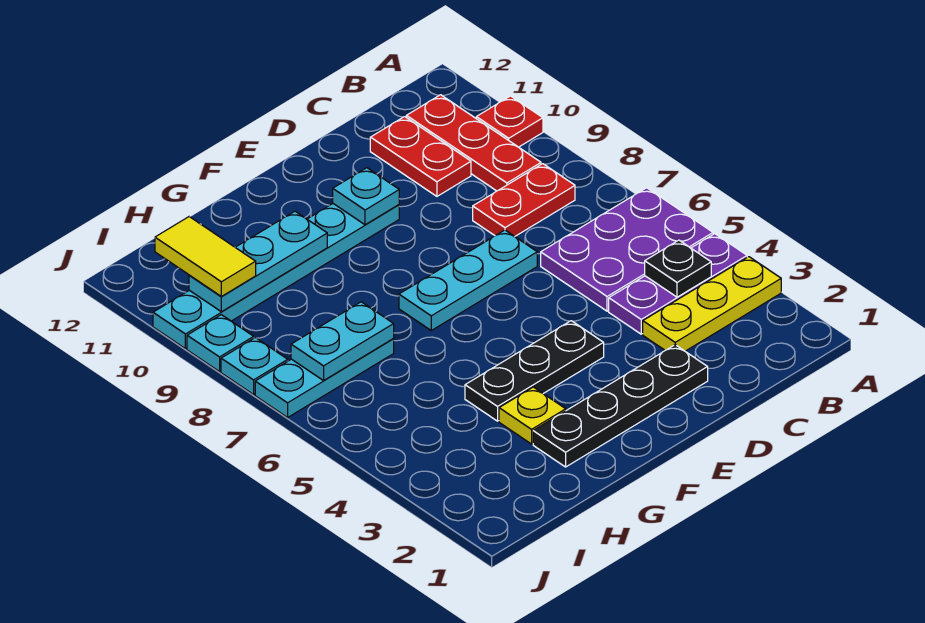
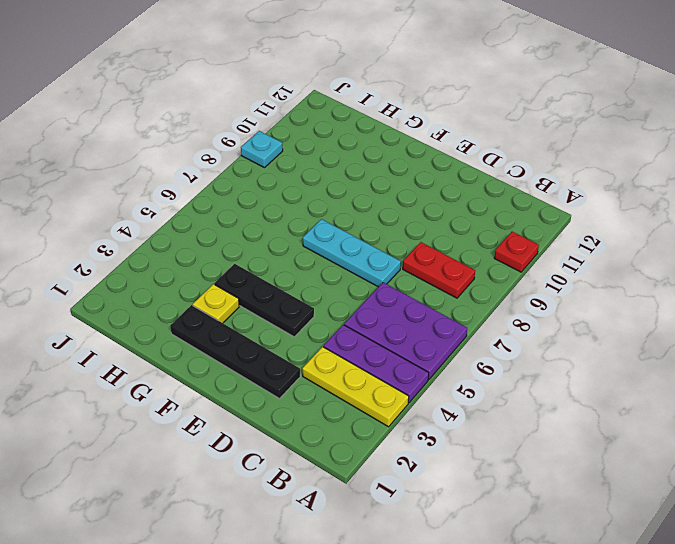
none -> red plate B9:B11 level 1
none -> red plate C10:C11 level 1
none -> cyan plate E10:J10 level 1

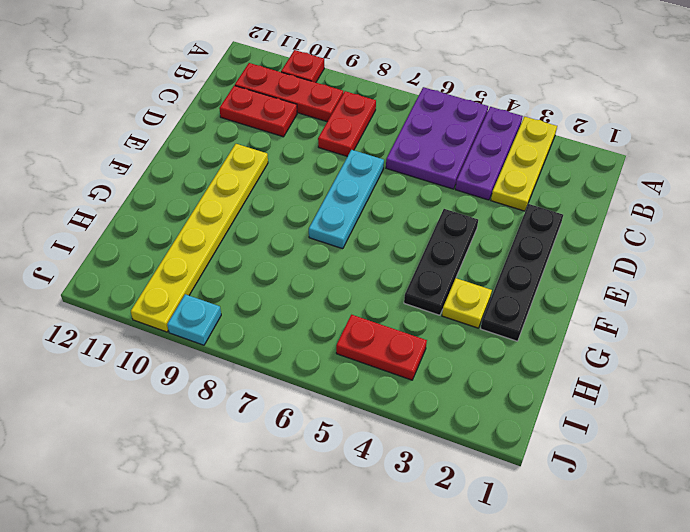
yellow plate E10:J10 level 1 -> cyan plate E10:J10 level 1
red plate I4:I5 level 1 -> none
none -> cyan plate H7:J7 level 1
none -> cyan plate J8 level 1
none -> black plate B4 level 2

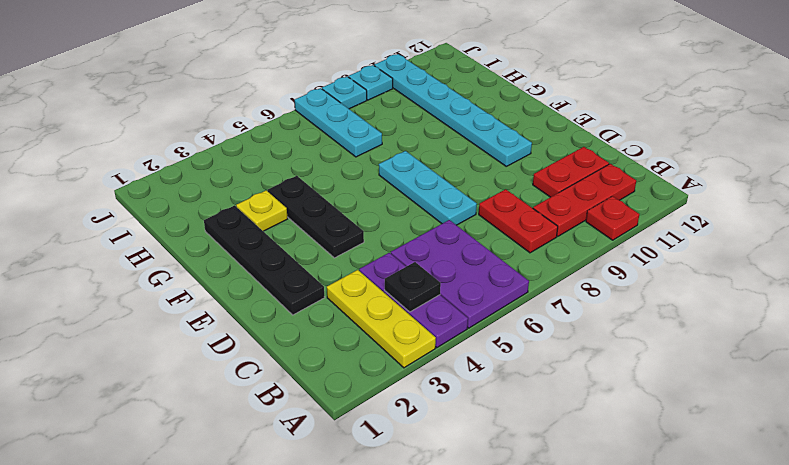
none -> cyan plate E10 level 2
none -> cyan plate G10:I10 level 2
none -> cyan plate H7:I7 level 2

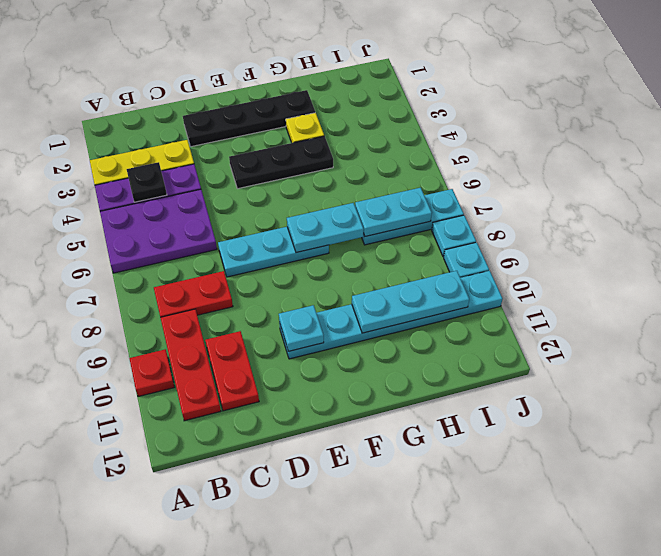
cyan plate F7:G7 level 2 -> none
none -> yellow tile I10:I11 level 3

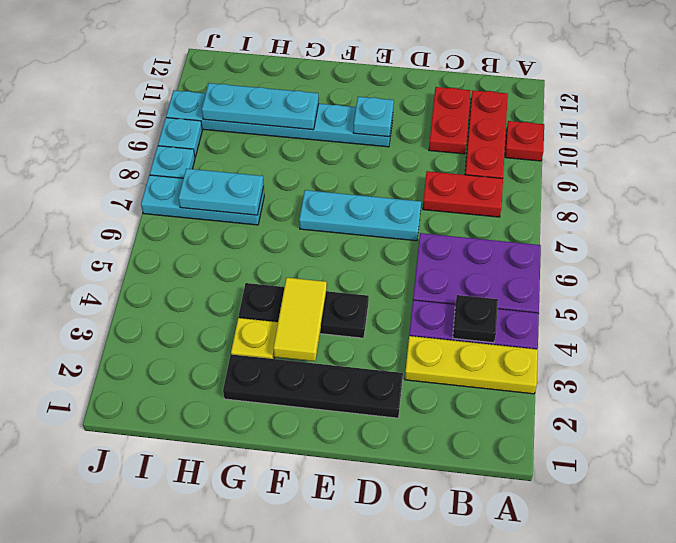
yellow tile F3:F4 level 2 -> yellow tile I10:I11 level 3

